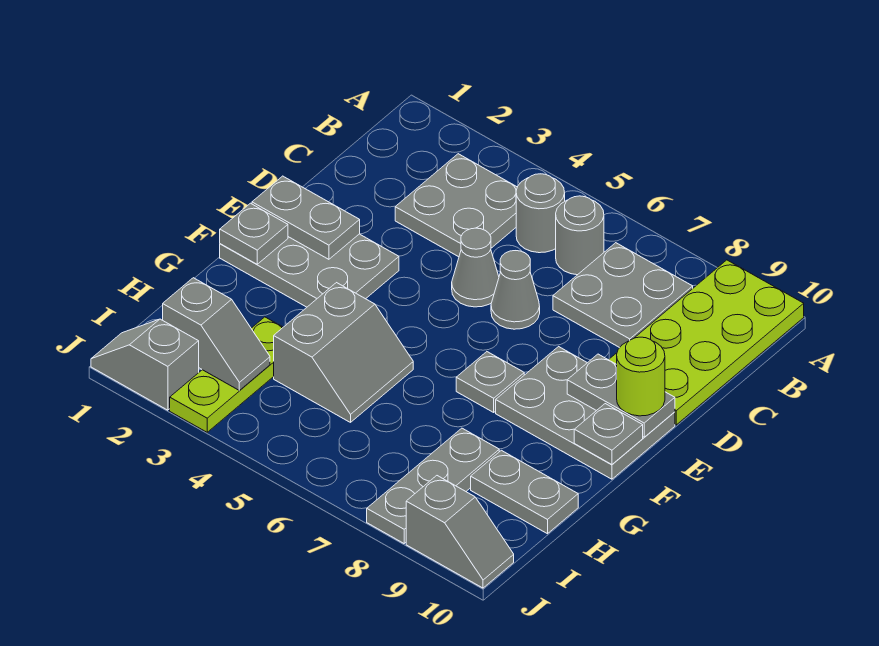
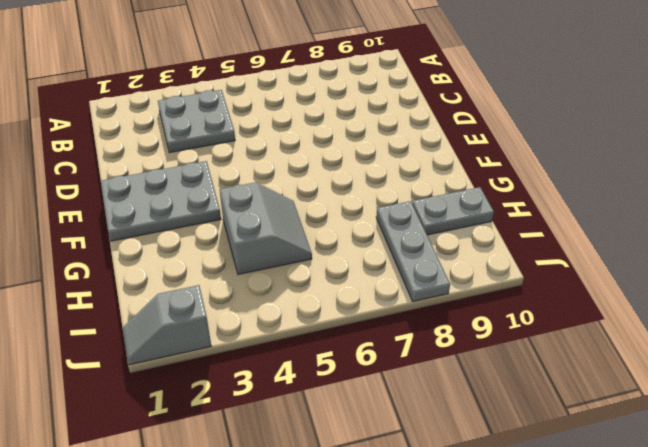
none -> lime plate A9:D10 level 1
none -> grey round brick B5 level 1
none -> grey round brick B6 level 1

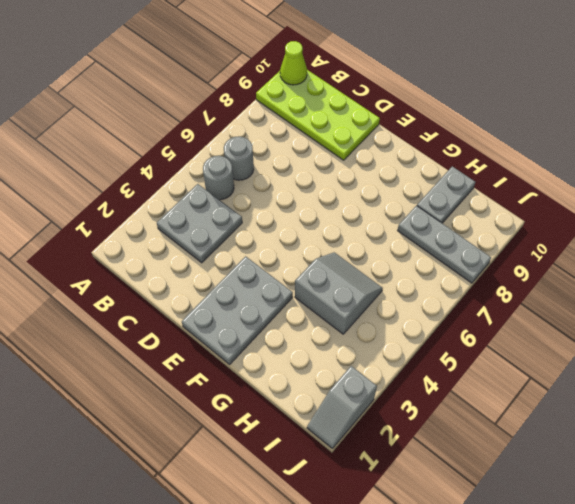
lime cone A10 level 2 -> none
none -> grey plate B7:C8 level 1
none -> grey cone D5 level 1
none -> grey cone D6 level 1

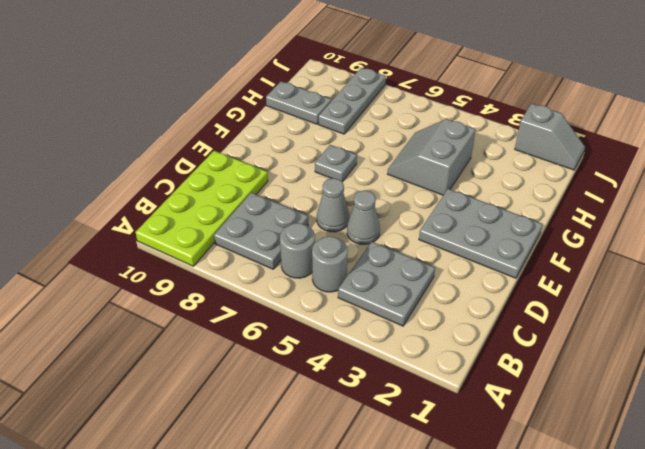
none -> grey plate E8:F10 level 1
none -> lime plate H3:J3 level 1
none -> grey slope J9:J10 level 1 top 9

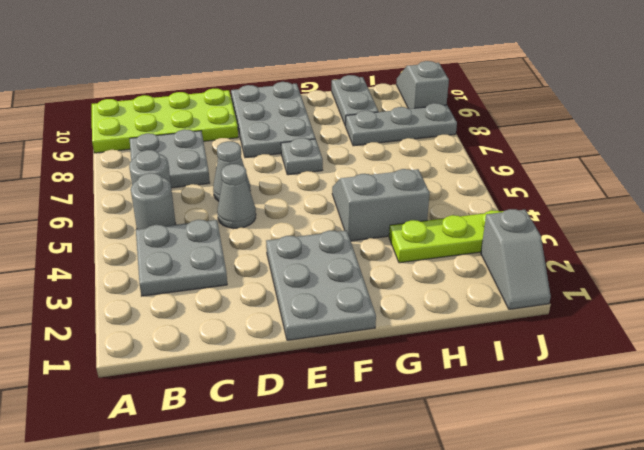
none -> grey plate E1:E2 level 2
none -> grey plate E9:E10 level 2
none -> grey plate F1 level 2

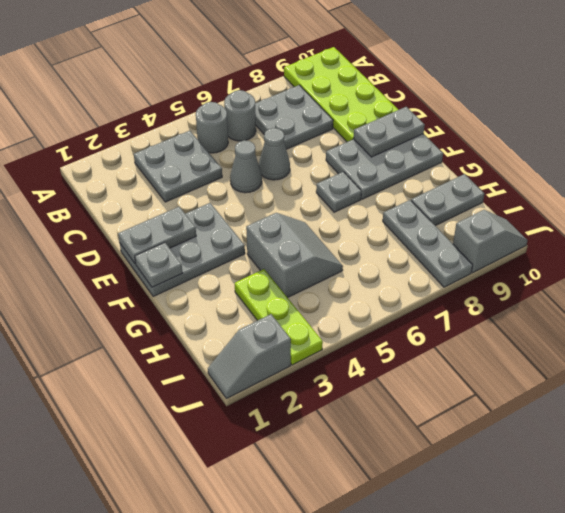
none -> grey plate F10 level 2
none -> grey slope I2:I3 level 2 top 2
none -> lime round brick E10 level 3

